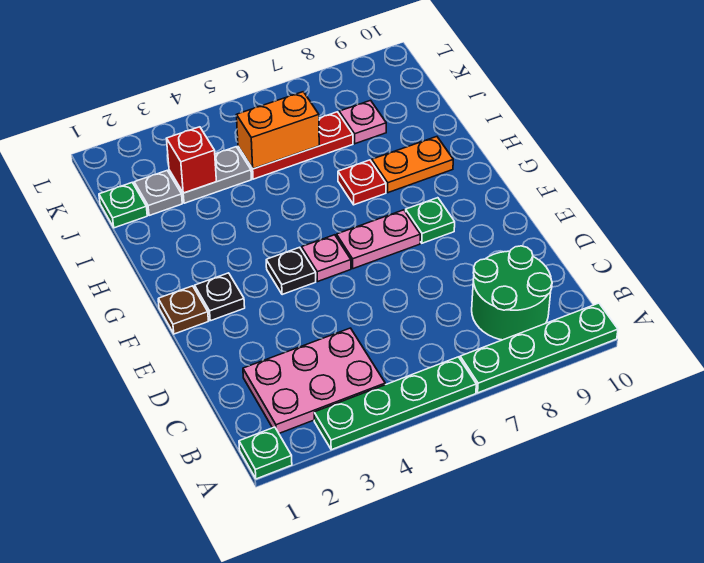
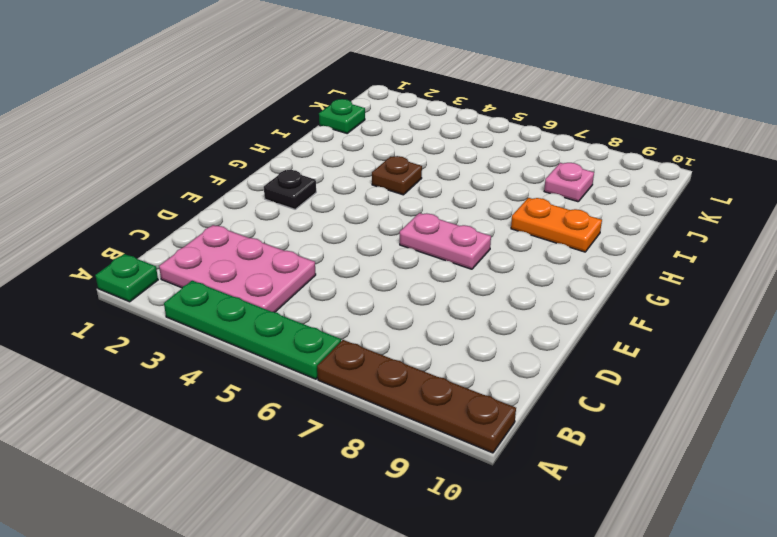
brown plate A7:A10 level 1 -> green plate A7:A10 level 1
brown plate H4 level 1 -> brown plate F1 level 1
none -> green round brick B8:C9 level 1
none -> black plate F4 level 1
none -> pink plate F5 level 1

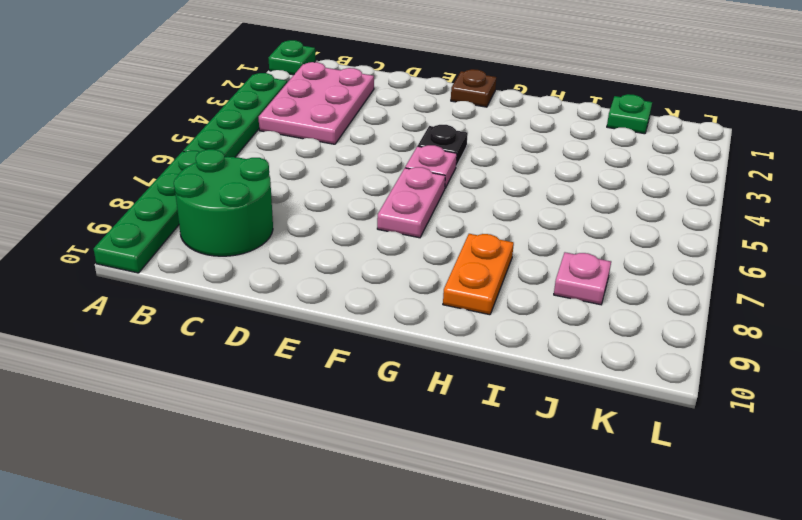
none -> black plate F2 level 1
none -> green plate F8 level 1
none -> red plate H7 level 1

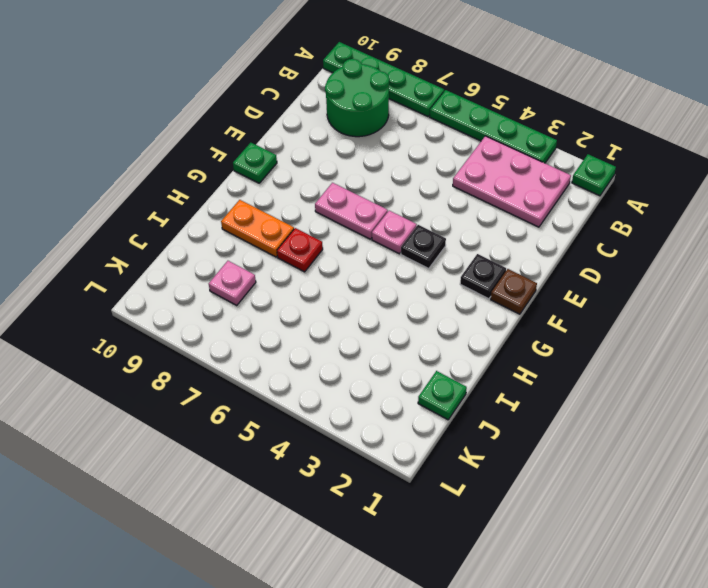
green plate F10 level 1 -> green plate F8 level 1
none -> grey plate J2 level 1
none -> grey plate J3:J4 level 1
none -> red plate J5:J7 level 1

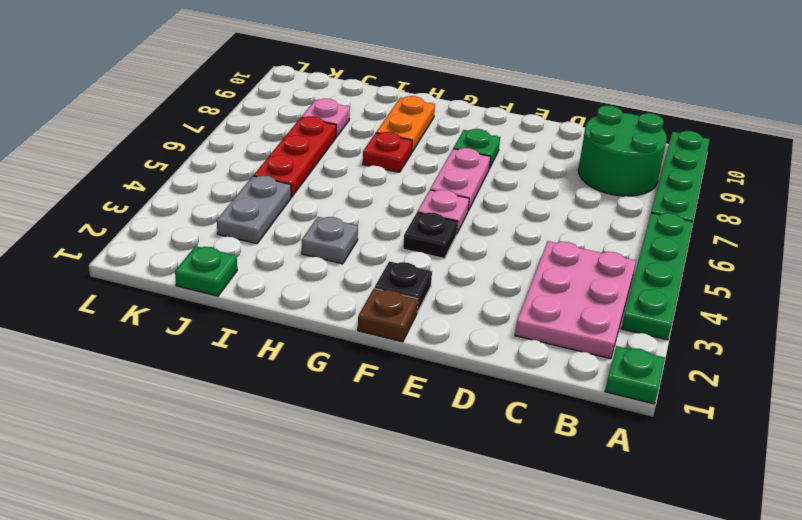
grey plate H3 level 1 -> grey plate J2 level 1
none -> red brick J3 level 2
none -> orange brick J5:J6 level 2

